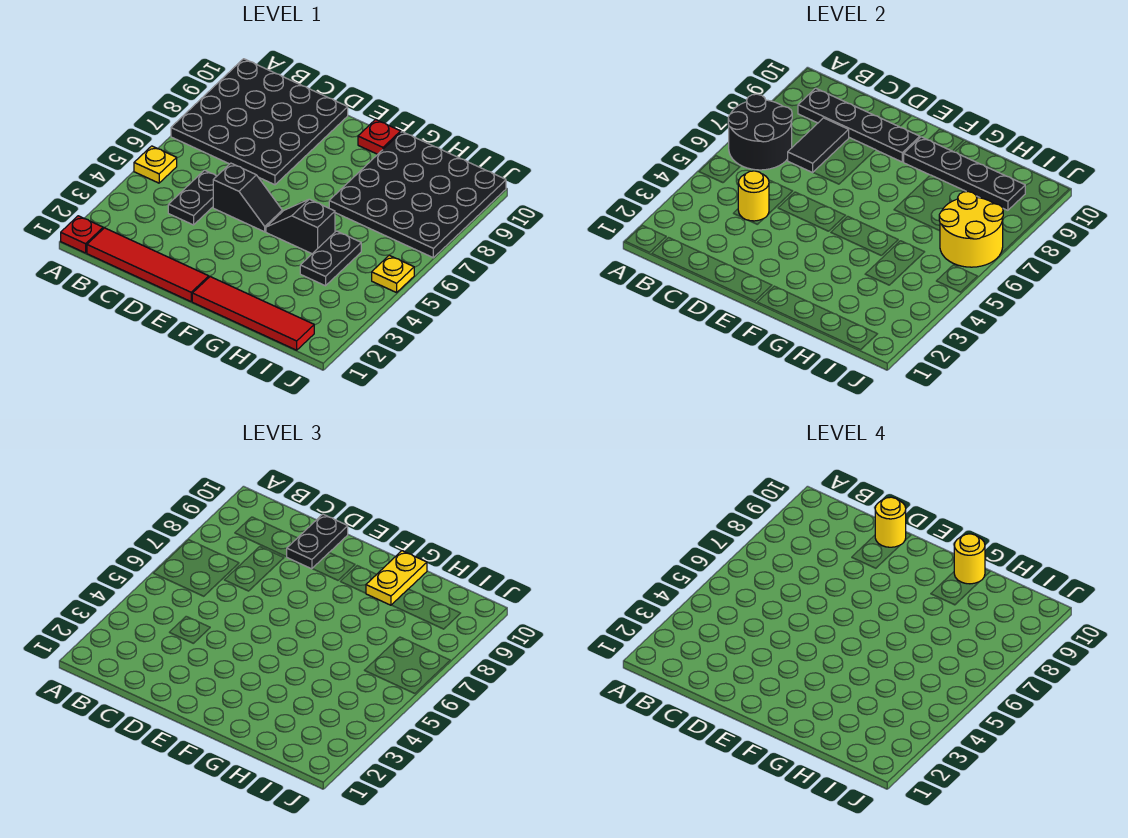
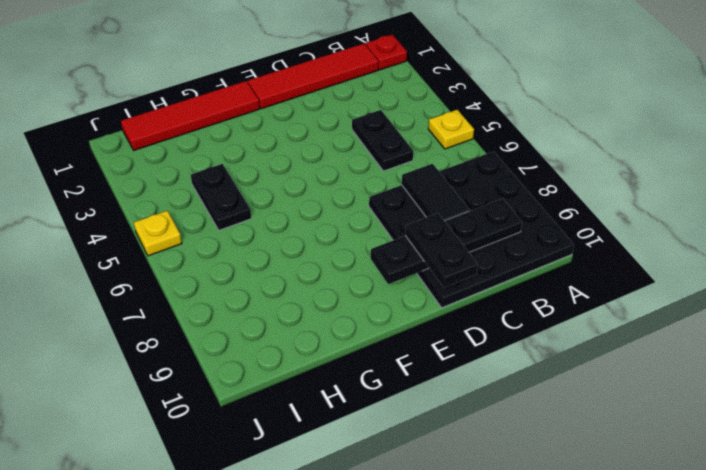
none -> black slope D5:E5 level 1 top D
none -> black slope F5:G5 level 1 top G
none -> red plate F10 level 1

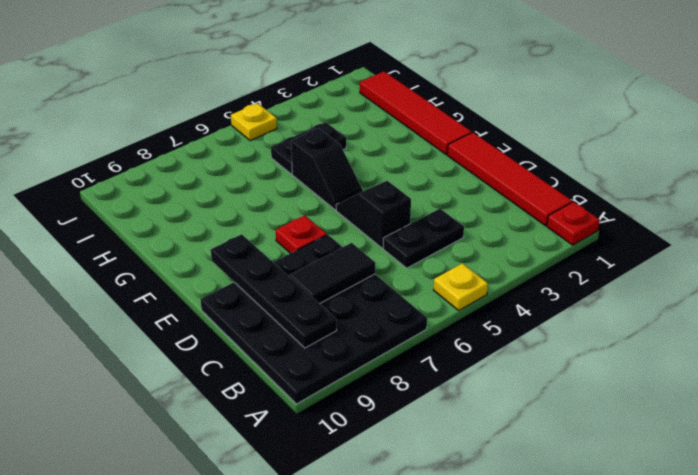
red plate E7 level 1 -> red plate F10 level 1
none -> black plate G7:J10 level 1
none -> black round brick A6:B7 level 2
none -> yellow round brick C4 level 2

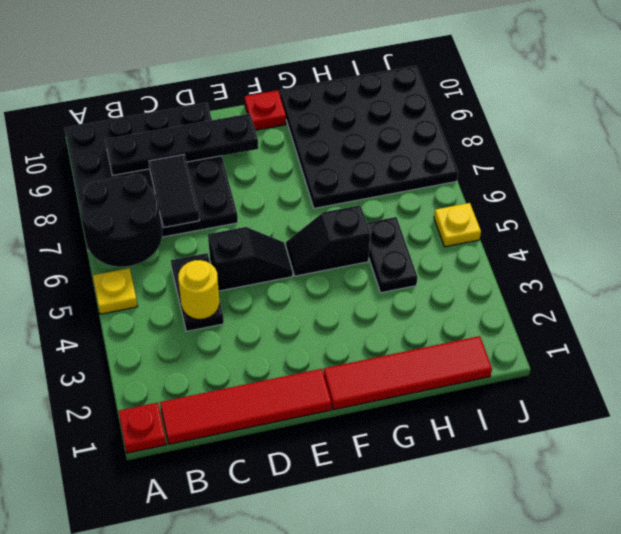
none -> black plate F9:I9 level 2
none -> yellow round brick I6:J7 level 2
none -> black plate D9:D10 level 3

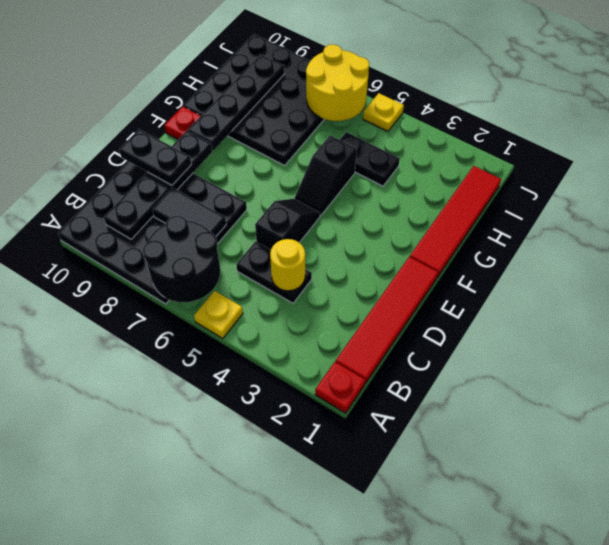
none -> yellow plate G9:G10 level 3
none -> yellow round brick D10 level 4
none -> yellow round brick G10 level 4

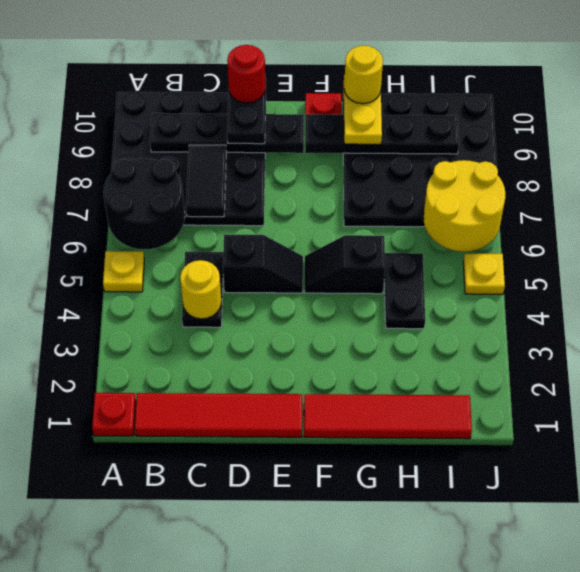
red round brick D10 level 4 -> yellow round brick D10 level 4

